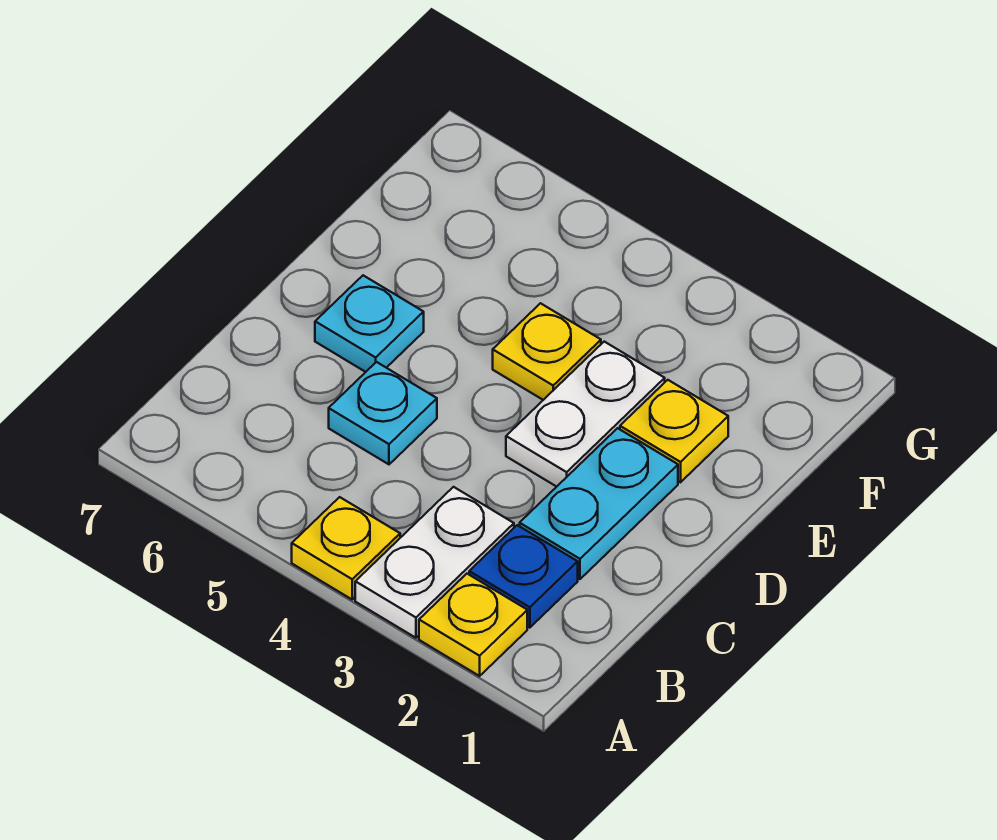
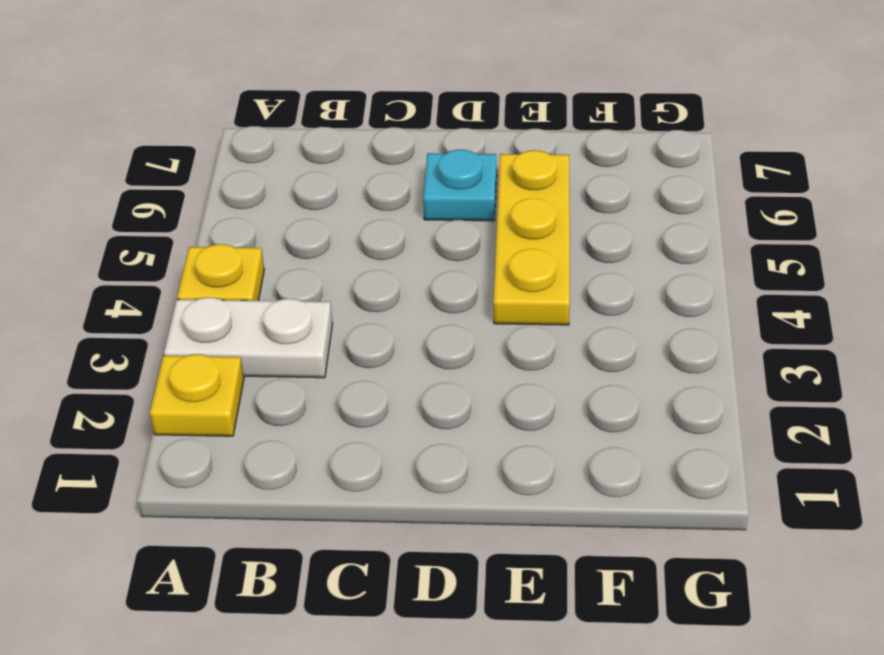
yellow plate E4:E6 level 1 -> yellow plate E4 level 1
none -> blue plate B2 level 1
none -> cyan plate C2:D2 level 1

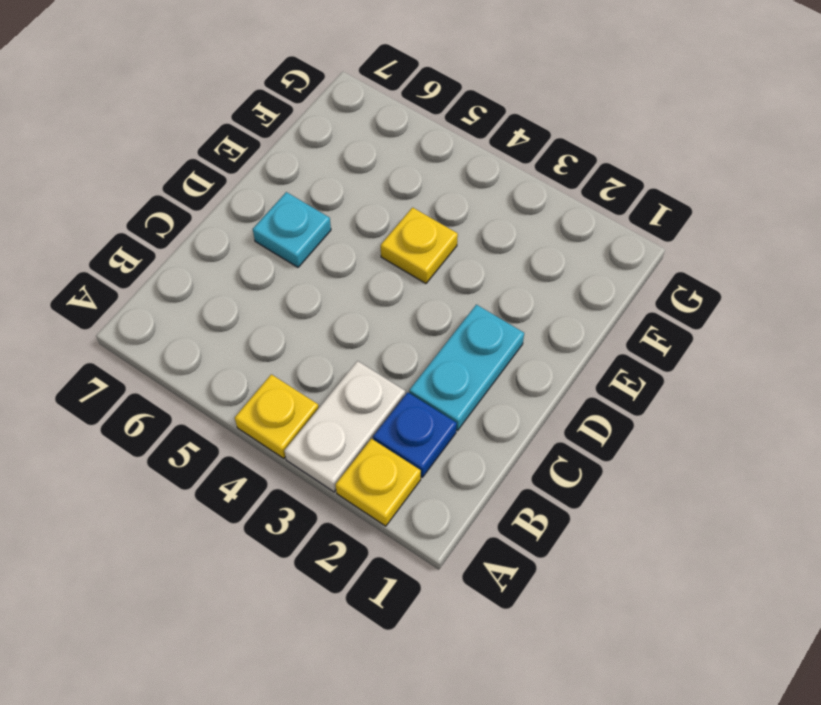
none -> cyan plate C5 level 1
none -> white plate D3:E3 level 1

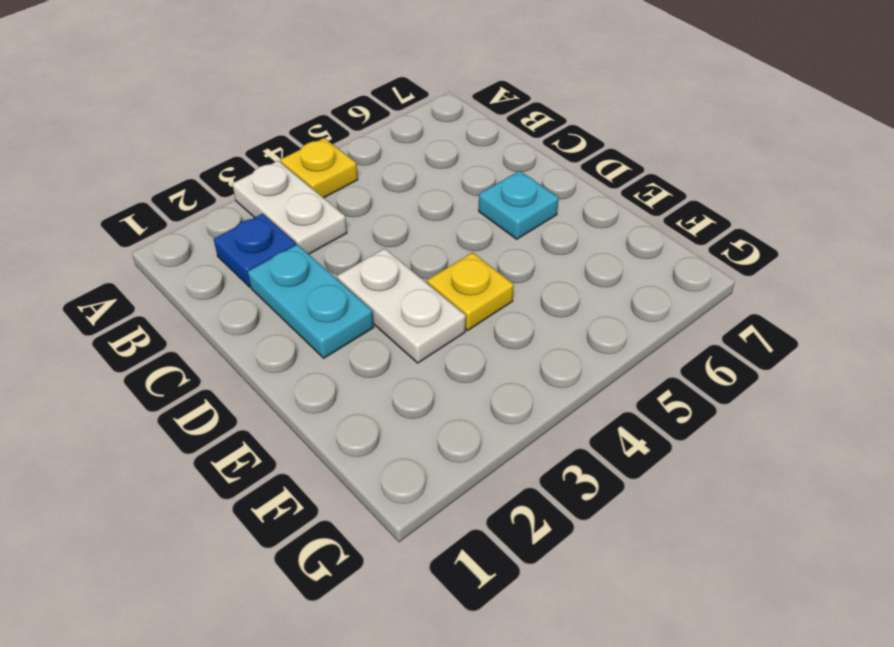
none -> yellow plate A2 level 1
none -> cyan plate C5 level 1

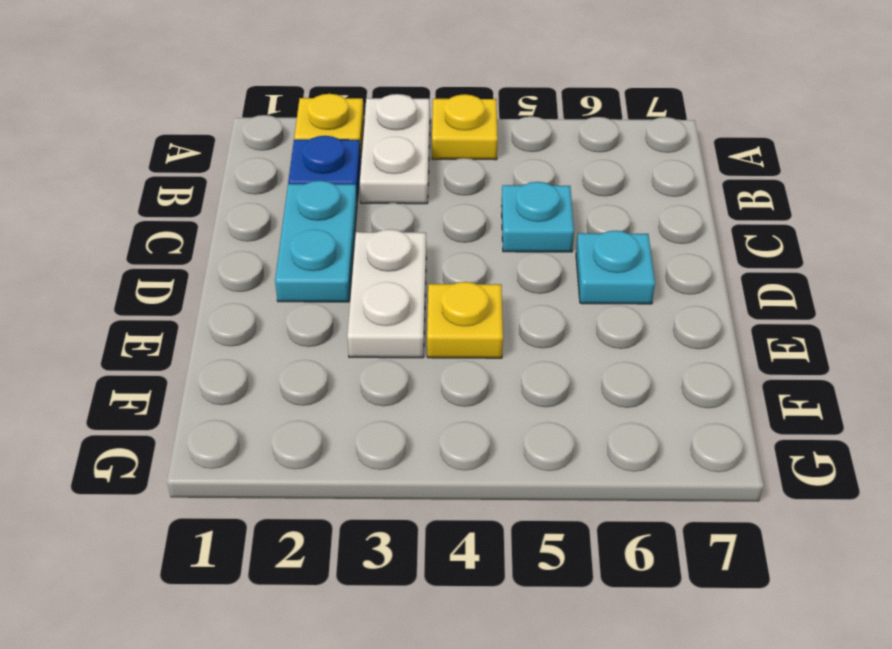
none -> yellow plate E2 level 1

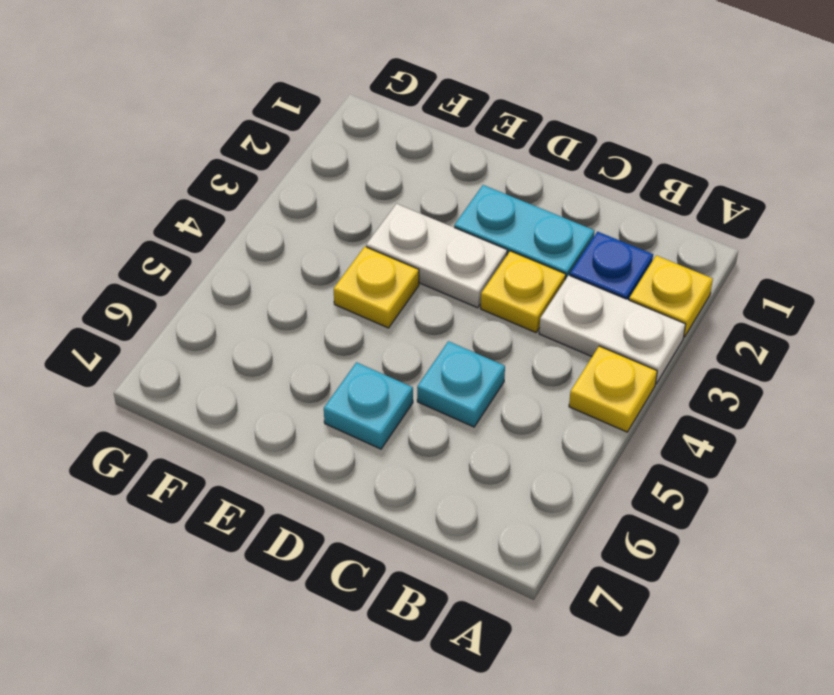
yellow plate C3 level 1 -> yellow plate E2 level 1

